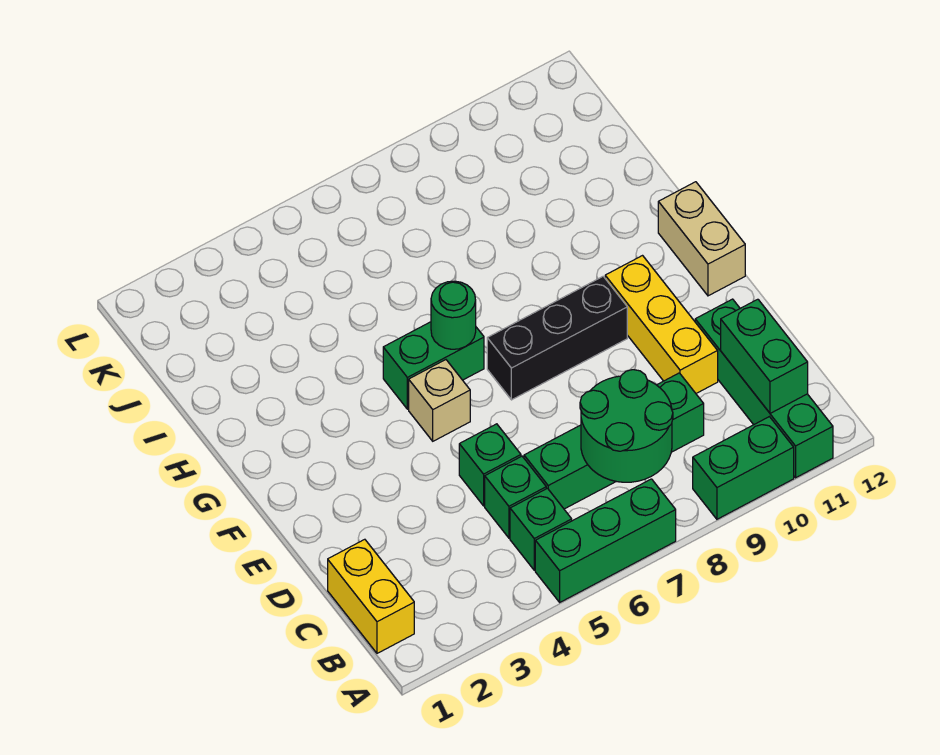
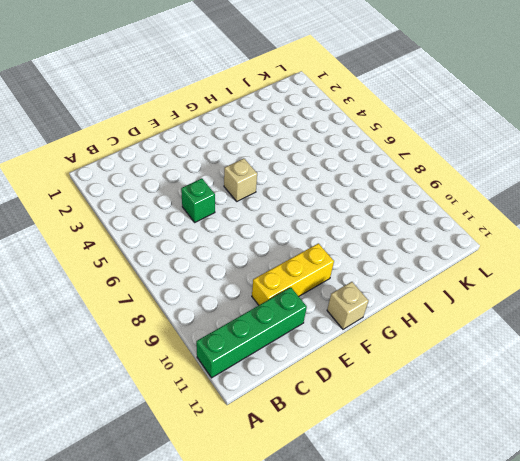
tan brick F12 level 1 -> tan brick F12:G12 level 1
none -> green brick A5:A7 level 1
none -> green brick A9:A10 level 1
none -> yellow brick B1:C1 level 1

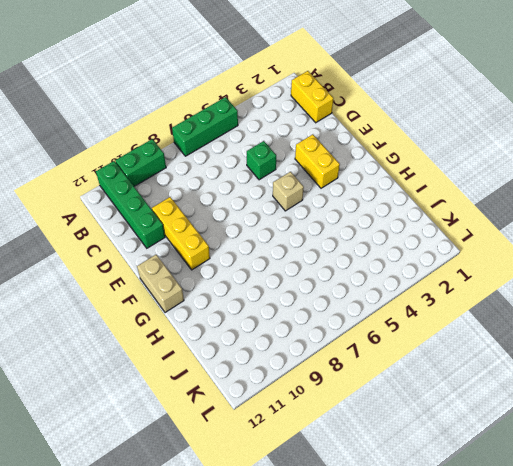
yellow brick E3:F3 level 1 -> none
none -> green brick B5 level 1
none -> green brick C5 level 1
none -> green brick C6:C9 level 1

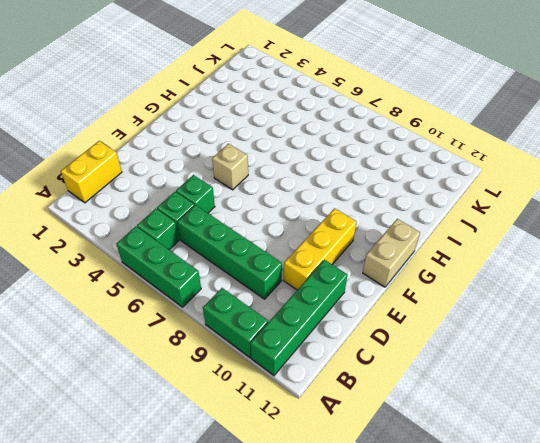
none -> black brick F7:F9 level 1
none -> green brick G5:G6 level 1
none -> green round brick B7:C8 level 2

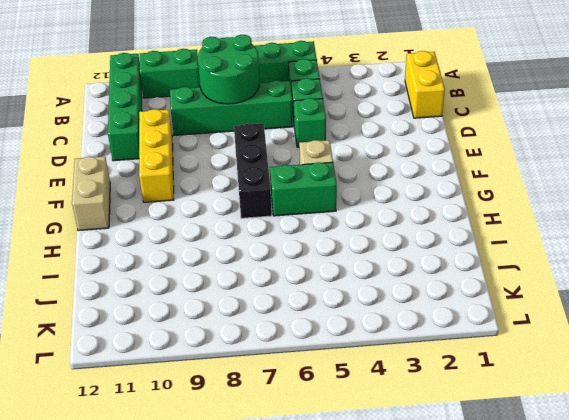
black brick E7:G7 level 1 -> black brick F7:F9 level 1
none -> green brick B11:C11 level 2
none -> green round brick G6 level 2

